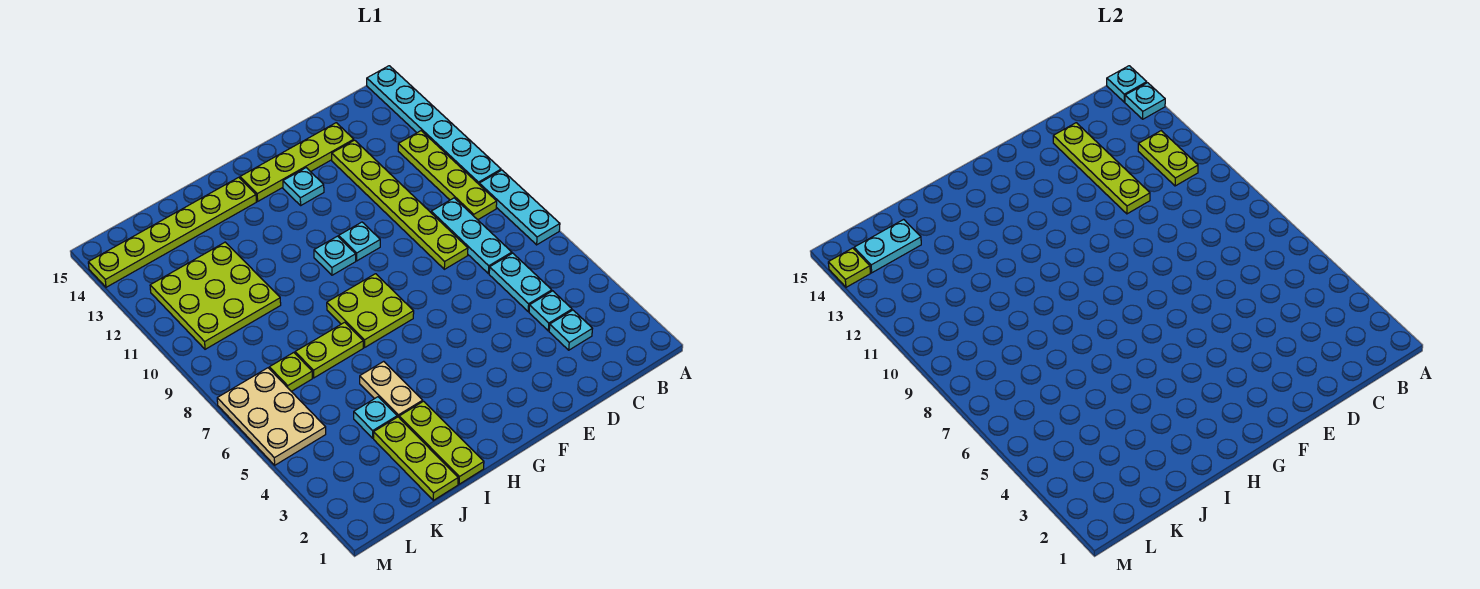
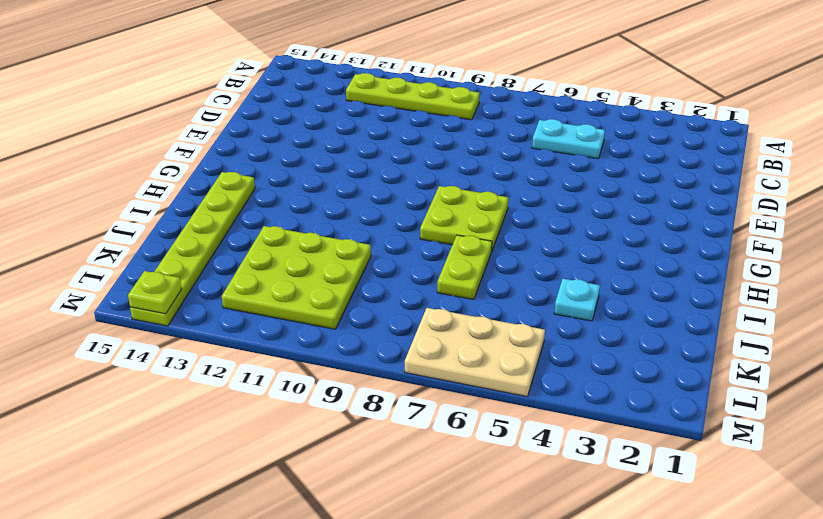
none -> cyan plate A7:A9 level 1
none -> cyan plate A10:A15 level 1
none -> cyan plate C3 level 1

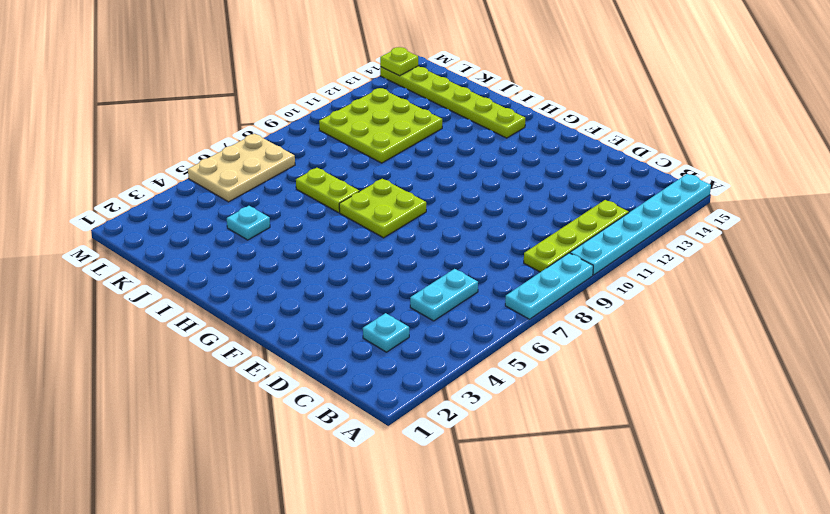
none -> cyan plate C4 level 1
none -> cyan plate C7:C9 level 1
none -> lime plate D8:D13 level 1

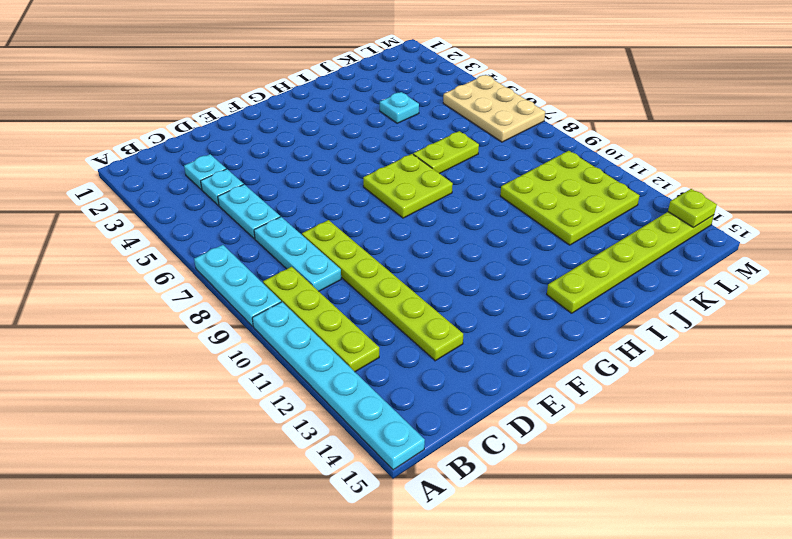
none -> lime plate D14:G14 level 1
none -> cyan plate F10 level 1
none -> cyan plate F13 level 1

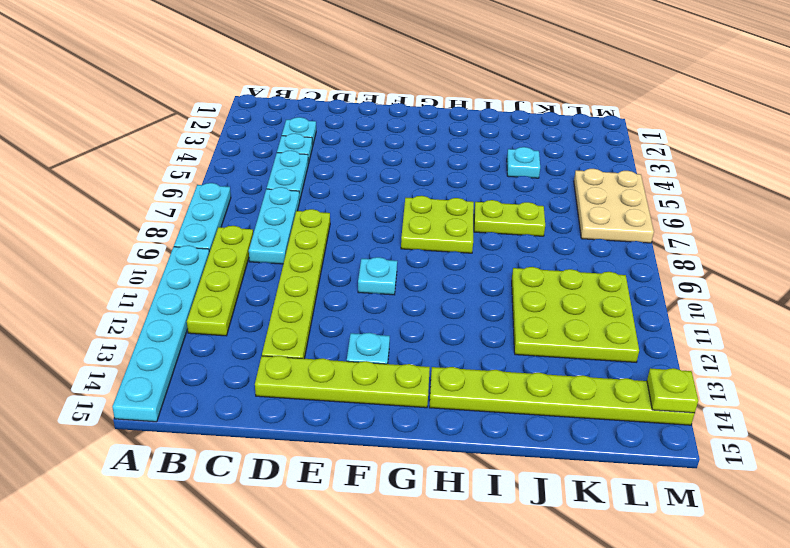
none -> cyan plate G10 level 1
none -> lime plate I1:I3 level 1
none -> tan plate I4:I5 level 1

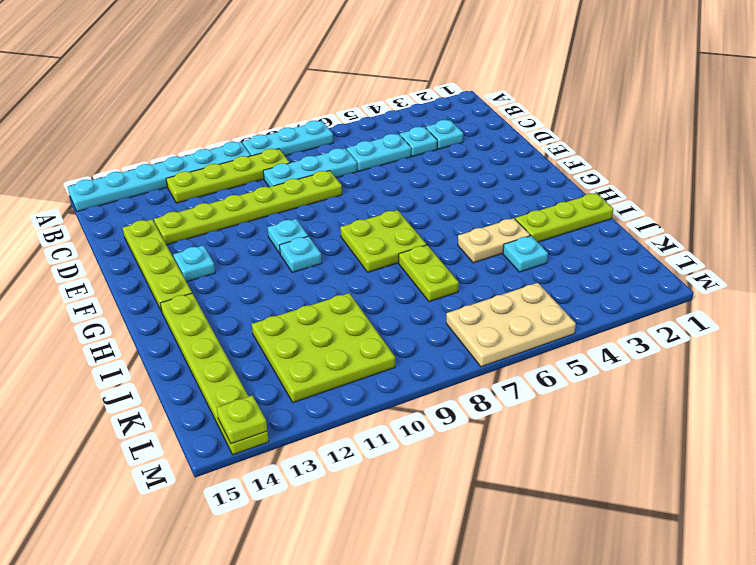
none -> lime plate J1:J3 level 1
none -> lime plate K7 level 1
none -> cyan plate A14 level 2

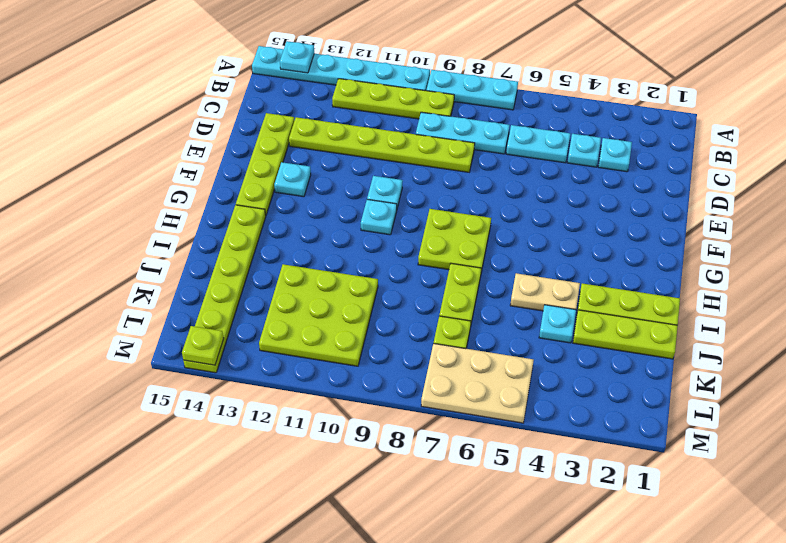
none -> cyan plate A15 level 2
none -> lime plate B11:B12 level 2
none -> lime plate D11:D14 level 2

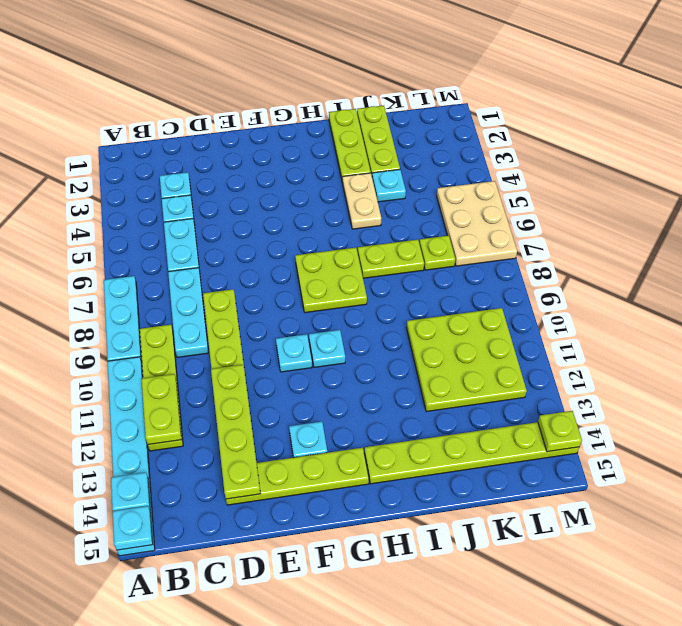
none -> cyan plate K14:L14 level 2

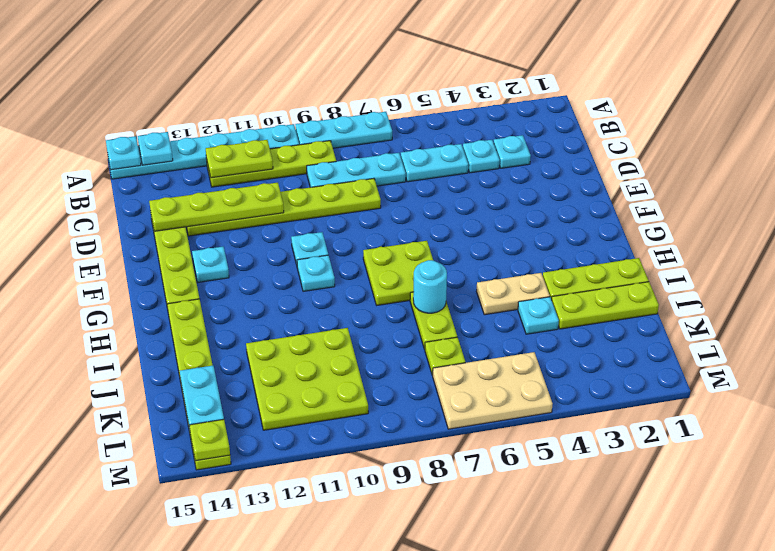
cyan round brick I7 level 2 -> none

